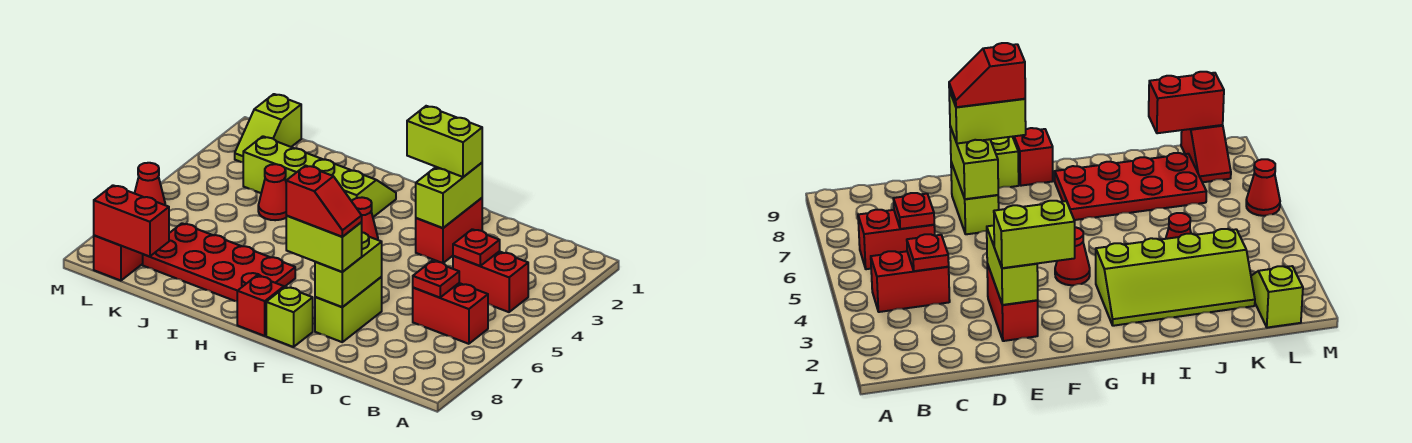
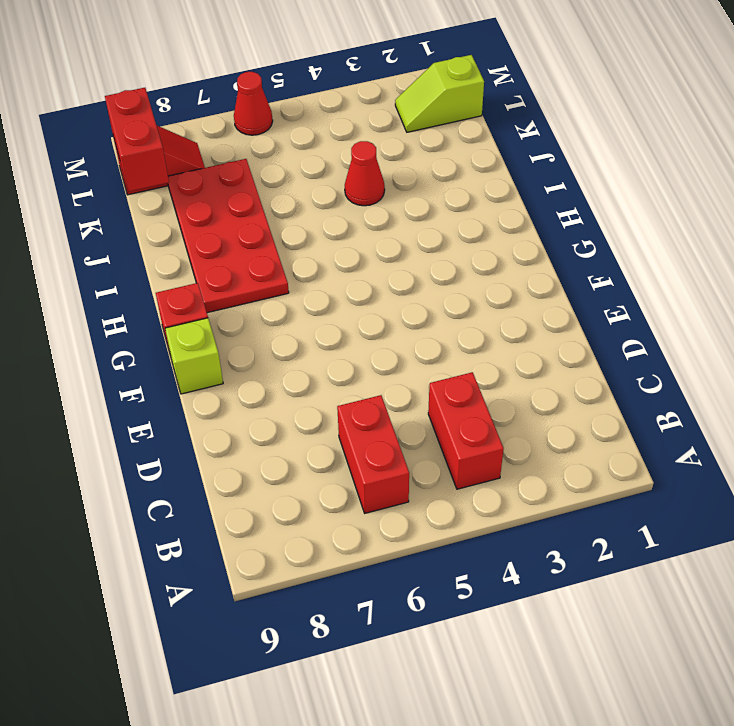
none -> red brick E2:E3 level 1
none -> lime brick E7:E8 level 1
none -> red cone G4 level 1

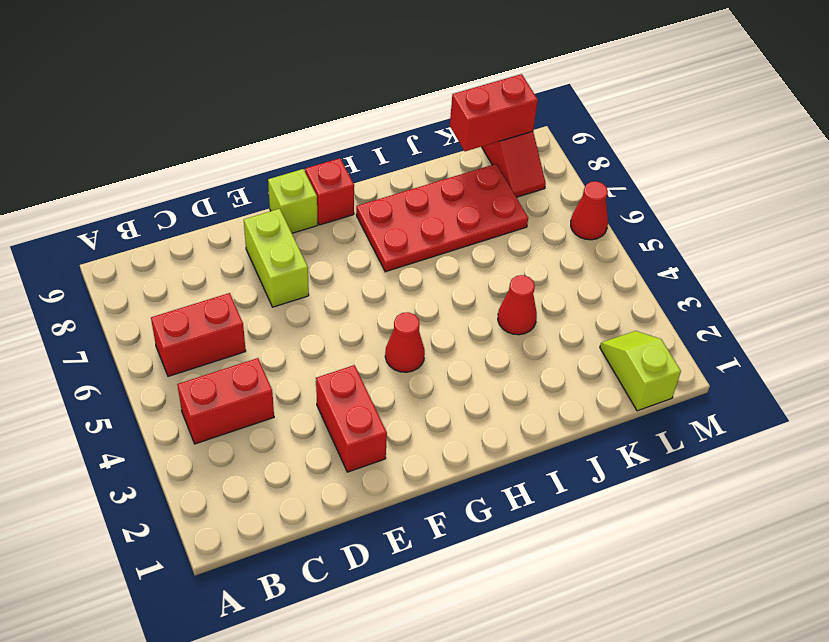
none -> lime slope H2:K3 level 1 top 3
none -> red plate C4 level 2
none -> red plate C6 level 2

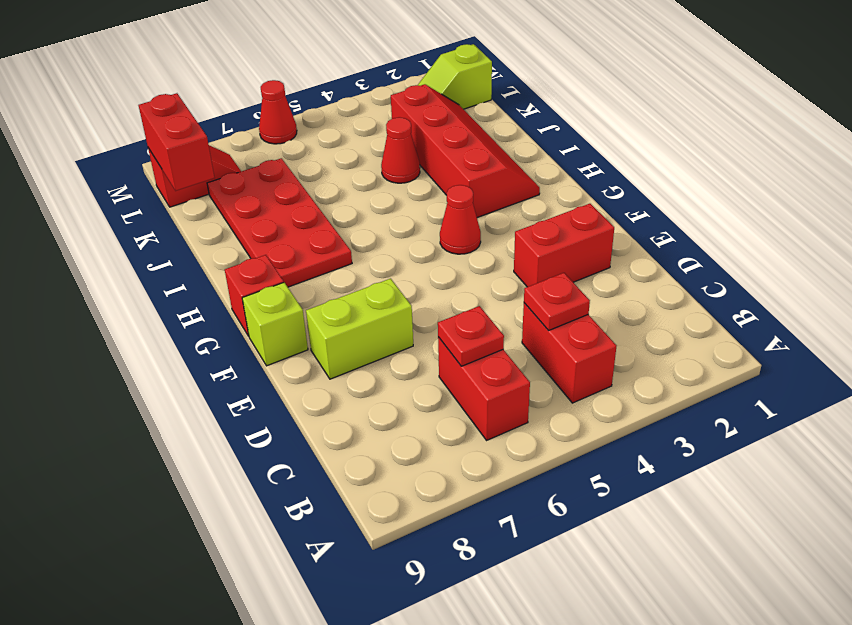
red slope H2:K3 level 1 top 3 -> lime slope H2:K3 level 1 top 3
none -> lime brick E2:E3 level 2
none -> lime brick E7:E8 level 2
none -> lime brick E2:F2 level 3

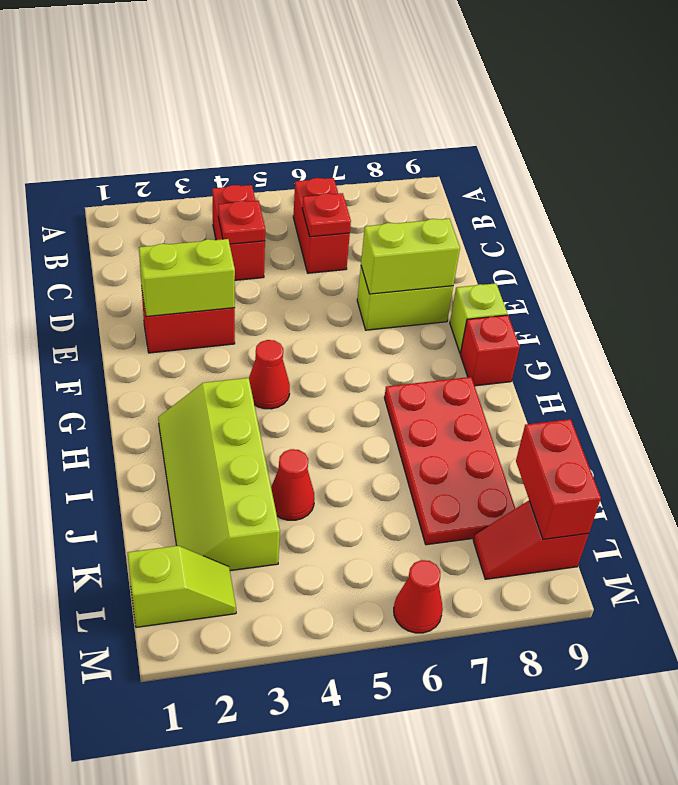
none -> lime brick E2:F2 level 3
none -> lime brick E8:F8 level 3
none -> red slope E8:F8 level 4 top F

